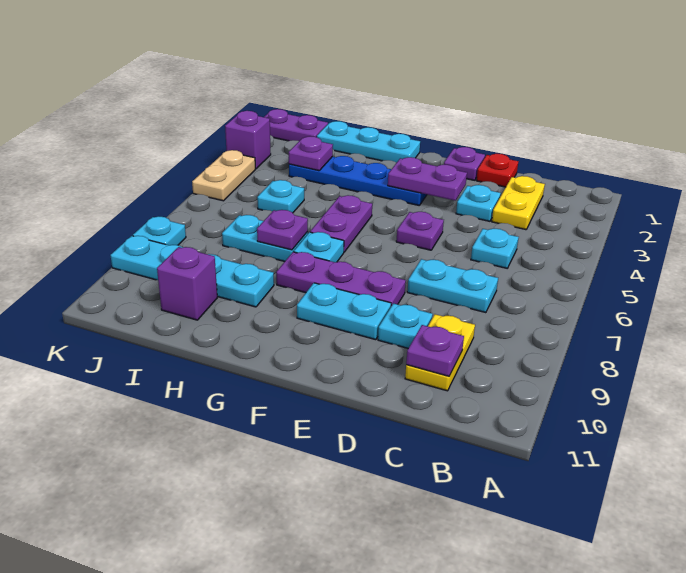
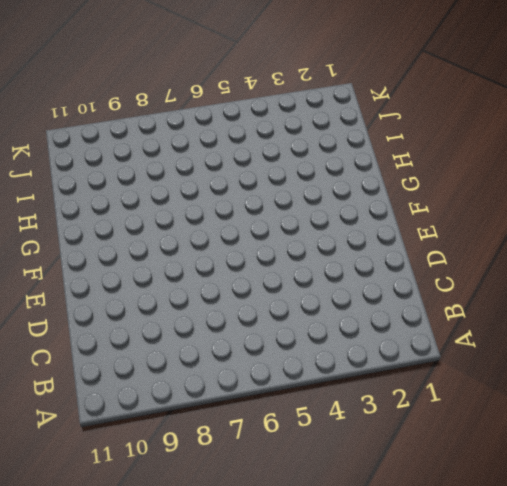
none -> yellow plate C2:C3 level 1
none -> cyan plate C5 level 1
none -> cyan plate C7:D7 level 1

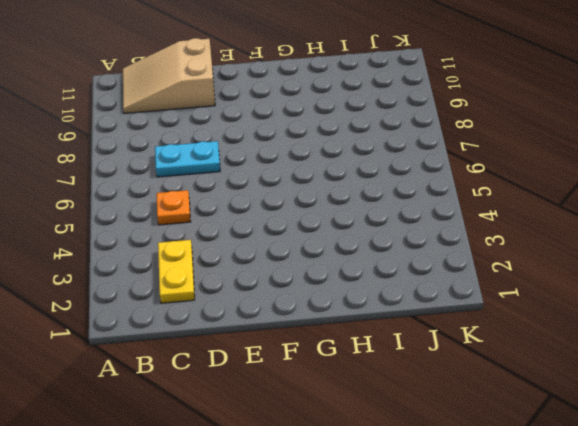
tan slope B10:D11 level 1 top D -> yellow plate C9:C10 level 1
orange plate C5 level 1 -> cyan plate C5 level 1
none -> red plate D1 level 1
none -> cyan plate D3 level 1
none -> cyan plate D9 level 1

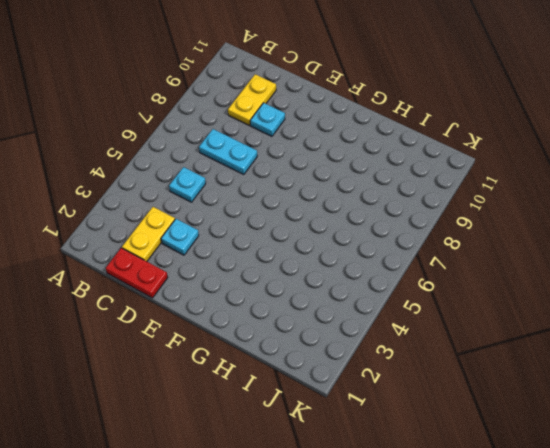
red plate C1:D1 level 1 -> red plate D1 level 1
none -> purple plate E1 level 1
none -> purple plate E5 level 1
none -> purple plate E8:G8 level 1

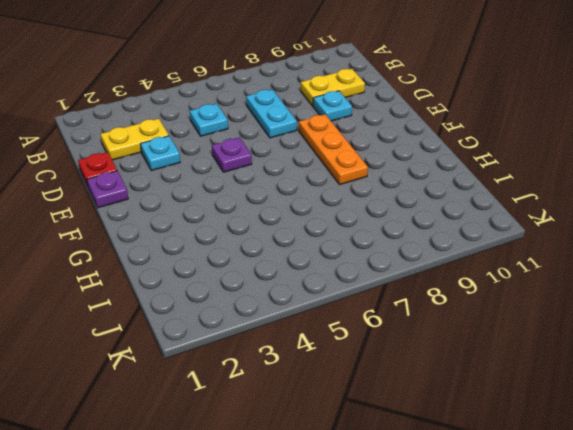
orange plate E8:G8 level 1 -> purple plate E8:G8 level 1
none -> cyan plate E9:F9 level 1
none -> blue plate F3:I3 level 1
none -> cyan plate G1:I1 level 1

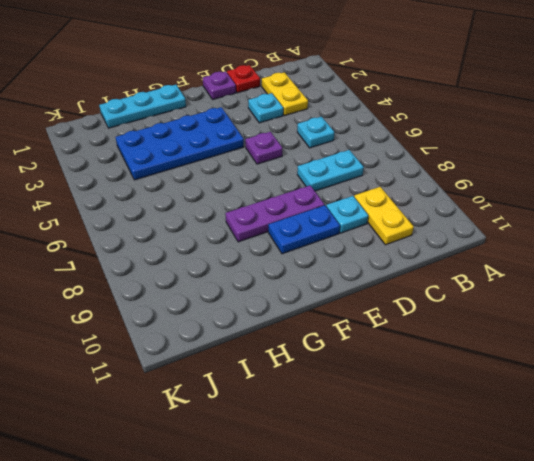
blue plate E9:F9 level 1 -> cyan plate E9:F9 level 1
blue plate F3:I4 level 1 -> blue plate F3:I3 level 1
none -> purple plate G5:G6 level 1
none -> cyan plate G7 level 1
none -> cyan plate H7:I7 level 1

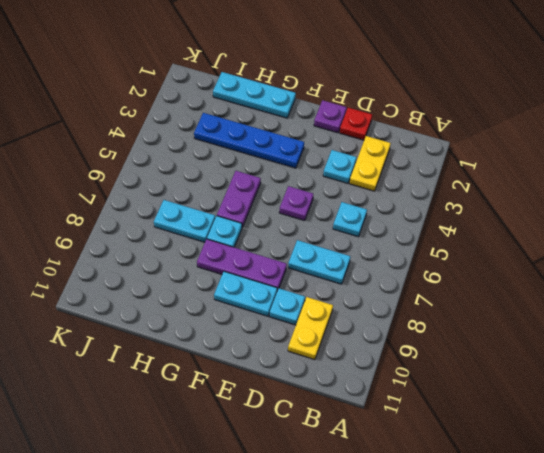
none -> cyan plate H9:K9 level 1
none -> cyan plate I5 level 1
none -> purple brick I10 level 1

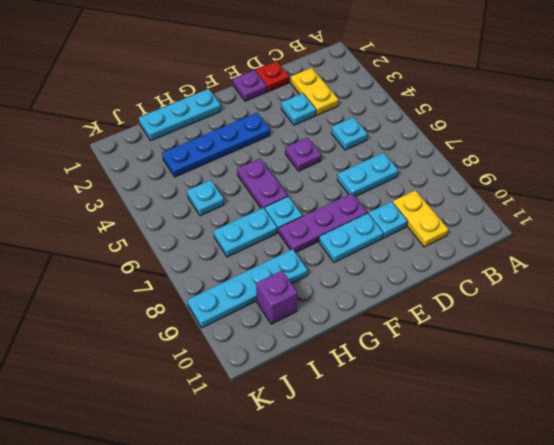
none -> purple plate J1:K1 level 1
none -> purple brick K3 level 1
none -> tan plate K4:K5 level 1

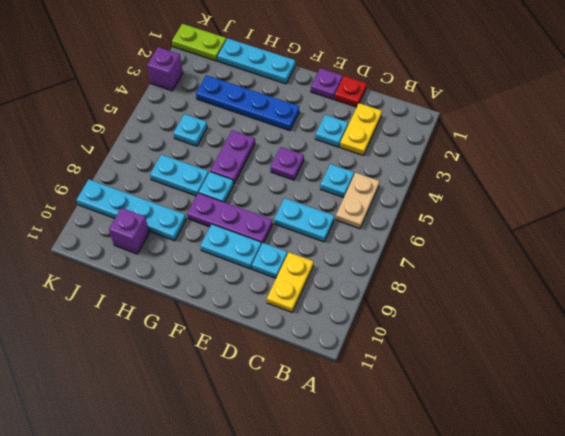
tan plate B5:B6 level 1 -> tan plate K4:K5 level 1
lime plate J1:K1 level 1 -> purple plate J1:K1 level 1
none -> cyan plate K8 level 1
none -> purple plate C10 level 2
none -> purple plate E3:F3 level 2

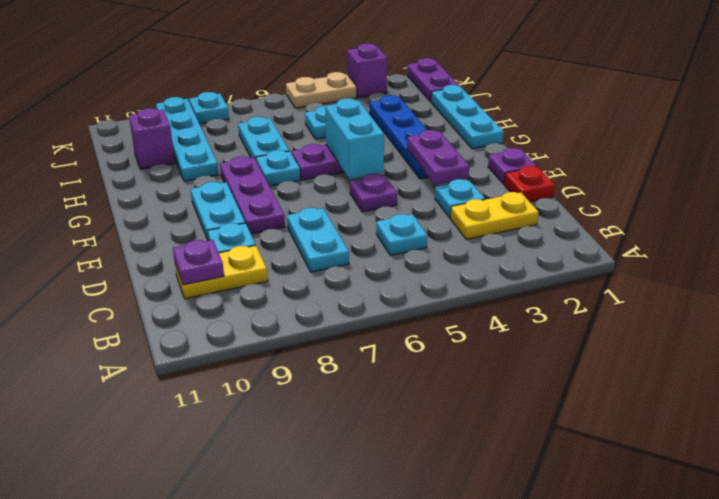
cyan brick F5:G5 level 2 -> none
none -> purple plate H7 level 2
none -> purple plate I3 level 2

